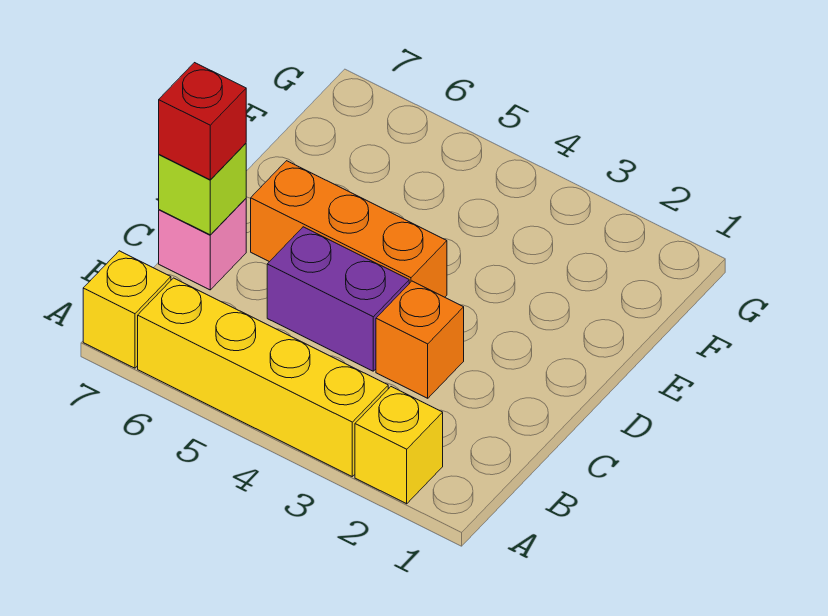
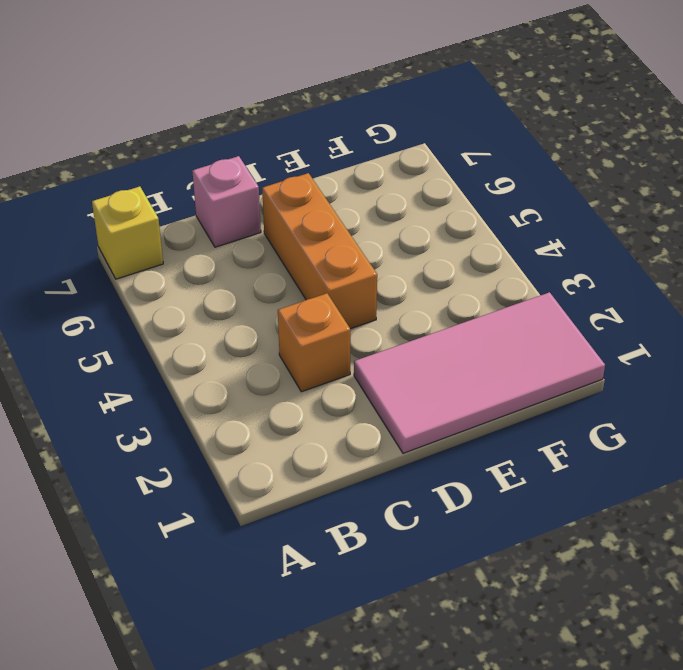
pink tile D1:G2 level 1 -> none
none -> yellow brick A2 level 1
none -> yellow brick A3:A6 level 1

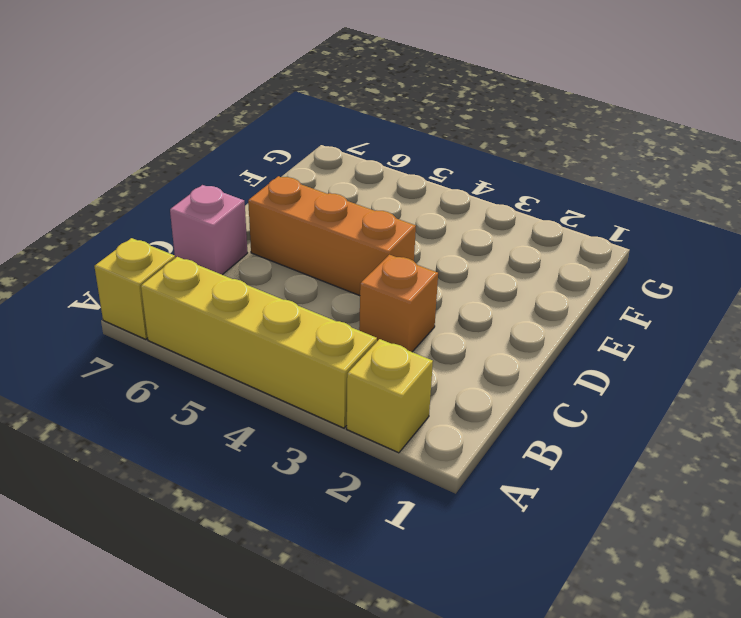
none -> purple brick C4:C5 level 1
none -> lime brick C7 level 2

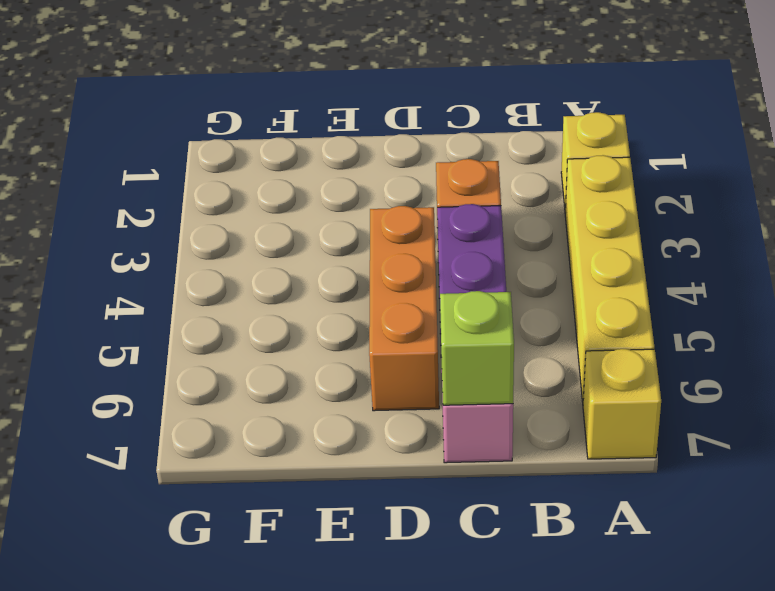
none -> red brick C7 level 3

